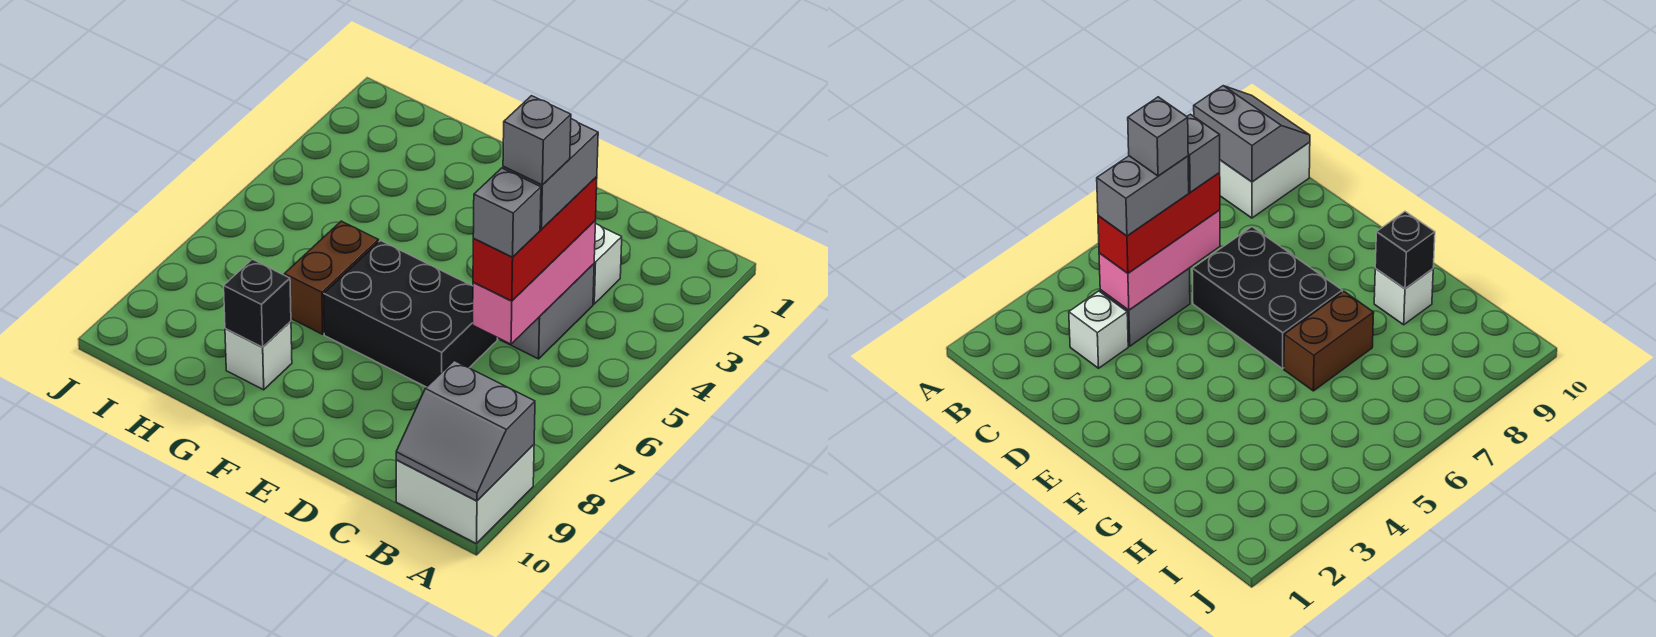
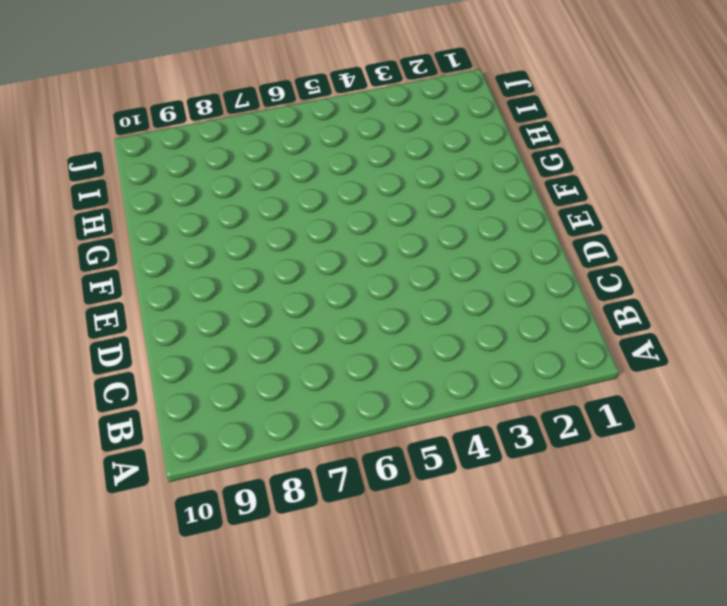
none -> white brick A9:B10 level 1
none -> white brick C3 level 1
none -> grey brick C4:C5 level 1

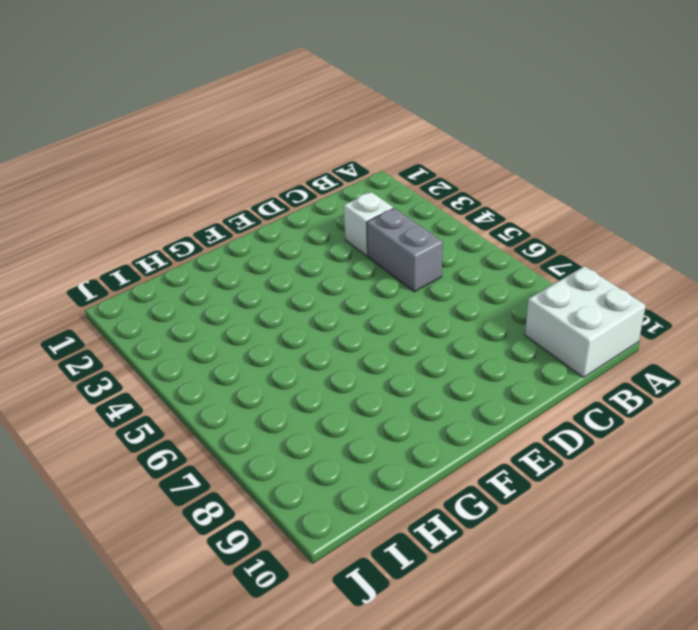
none -> black brick D6:F7 level 1
none -> brown brick G6:G7 level 1
none -> white brick G9 level 1

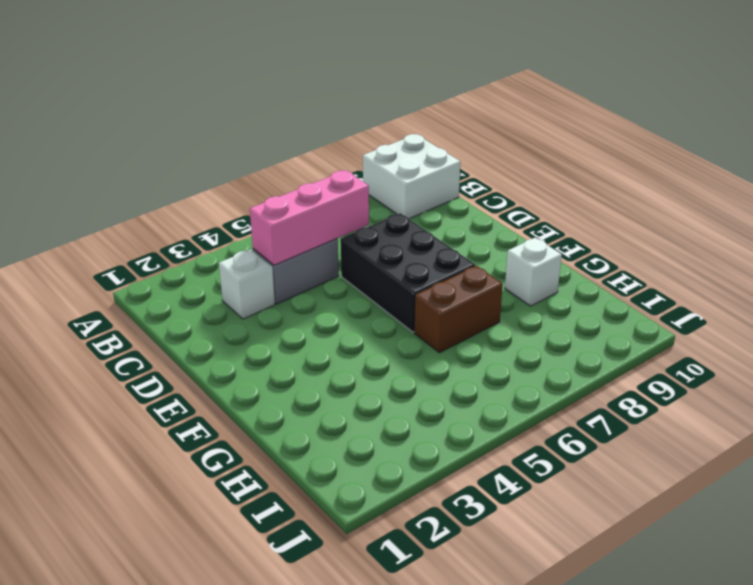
none -> grey slope A9:B10 level 2 top 9
none -> black brick G9 level 2
none -> red brick C4:C6 level 3

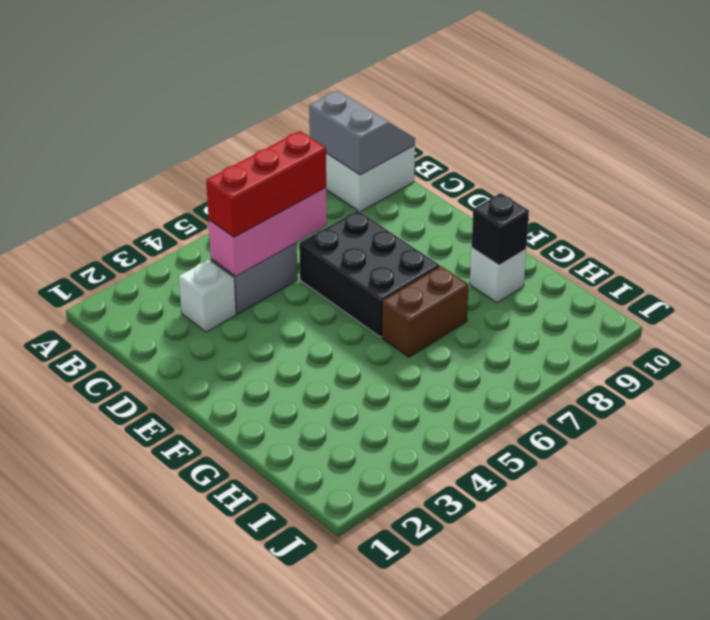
none -> grey brick C4:C5 level 4
none -> grey brick C6 level 4
none -> grey brick C5 level 5

